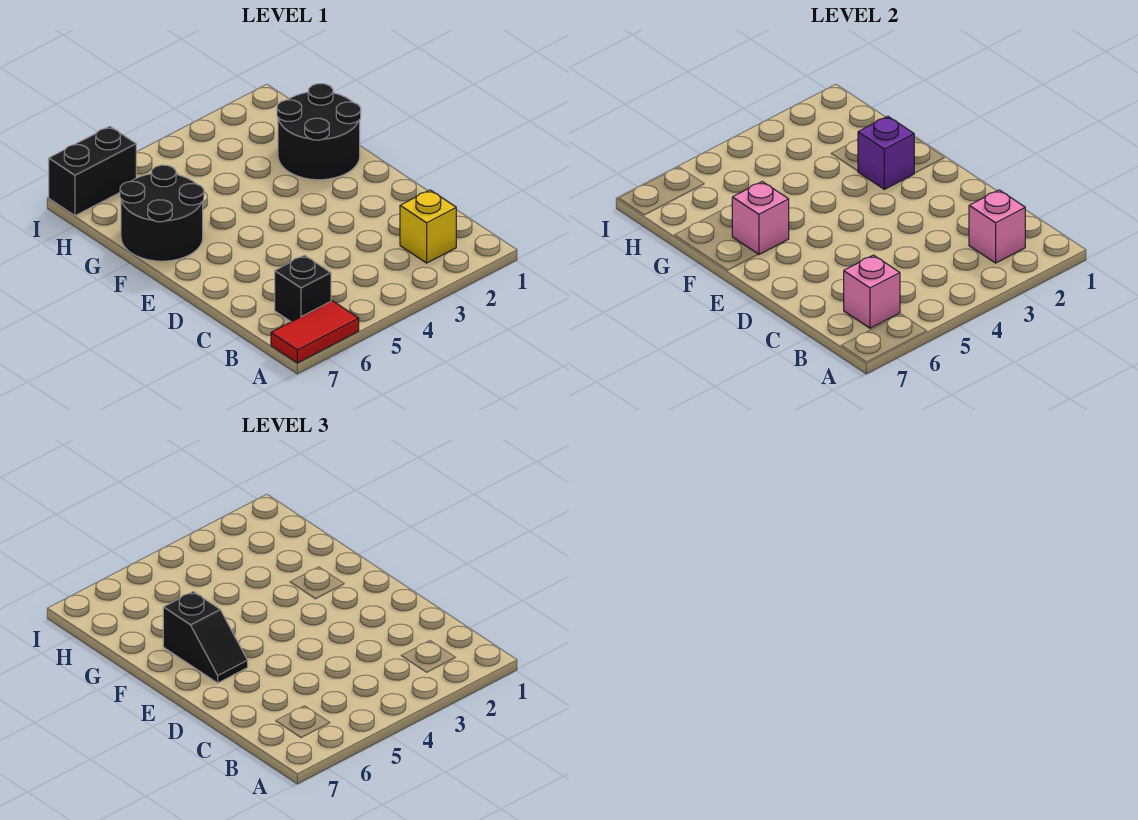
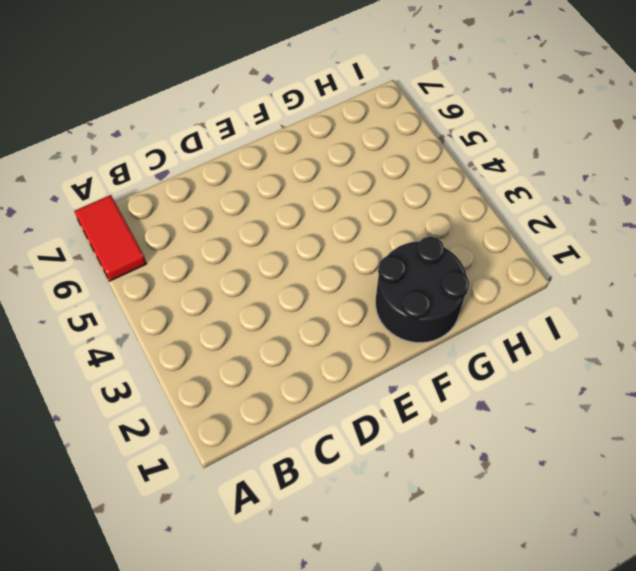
none -> yellow brick B2 level 1
none -> black brick B6 level 1

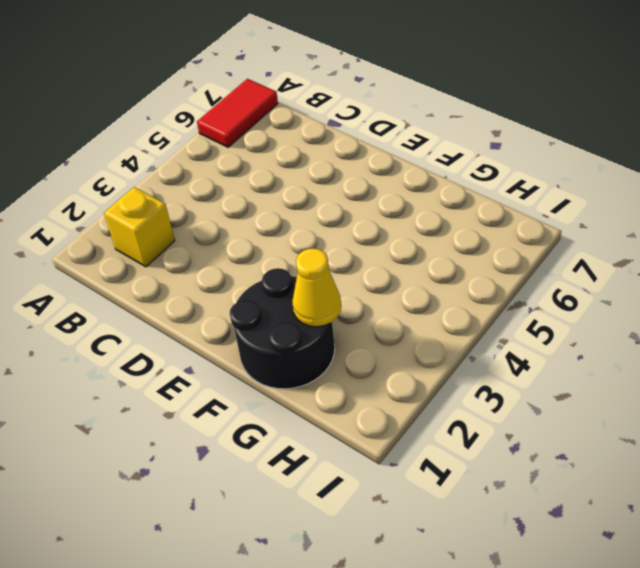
yellow cone G2 level 2 -> none
none -> black brick B6 level 1
none -> black round brick F6:G7 level 1

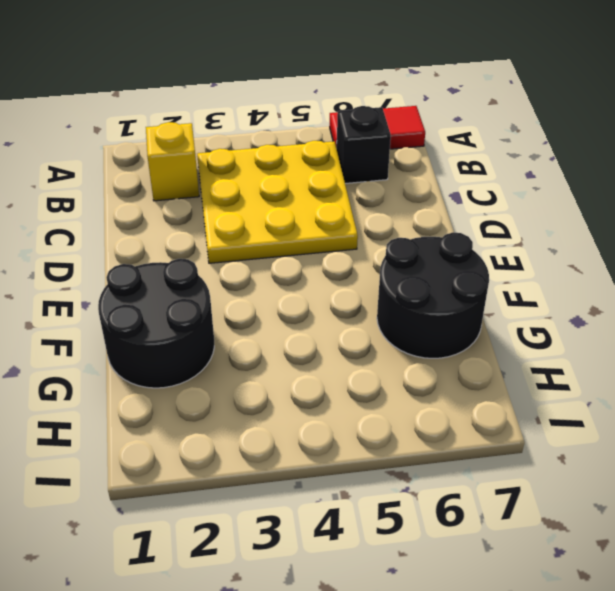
yellow plate B3:D5 level 1 -> none
none -> black brick I6:I7 level 1
none -> pink brick B2 level 2

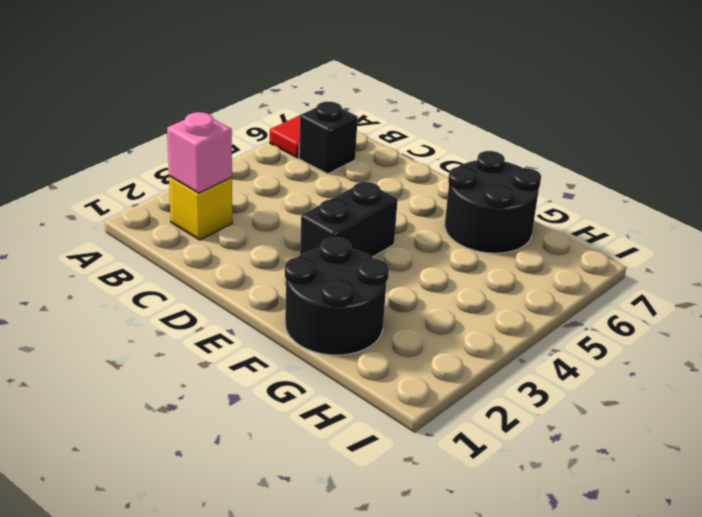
black brick E3:E4 level 1 -> black brick I6:I7 level 1
none -> pink brick B6 level 2
none -> purple brick F2 level 2

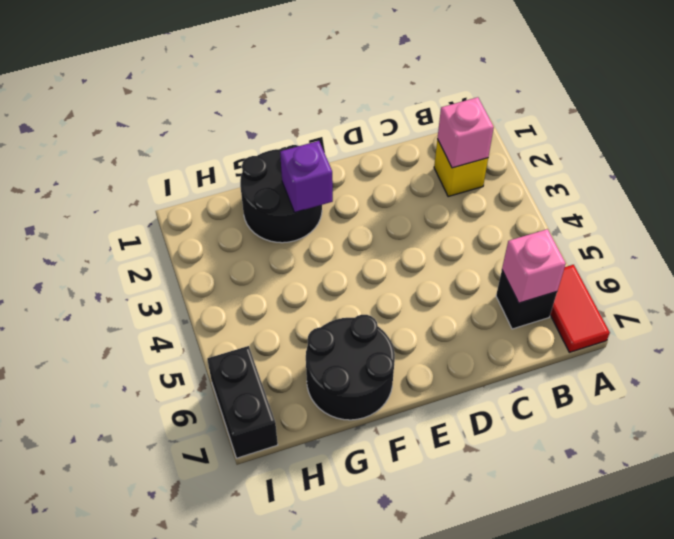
none -> pink brick F6 level 2
none -> black slope E6:F6 level 3 top F

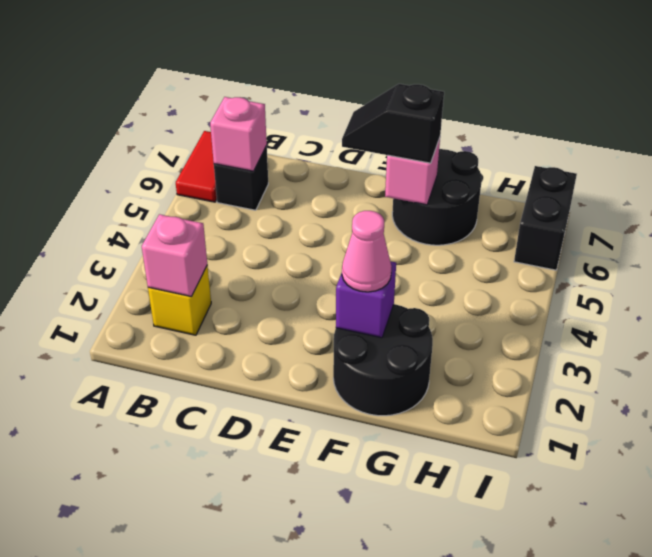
pink cone F2 level 3 -> none

